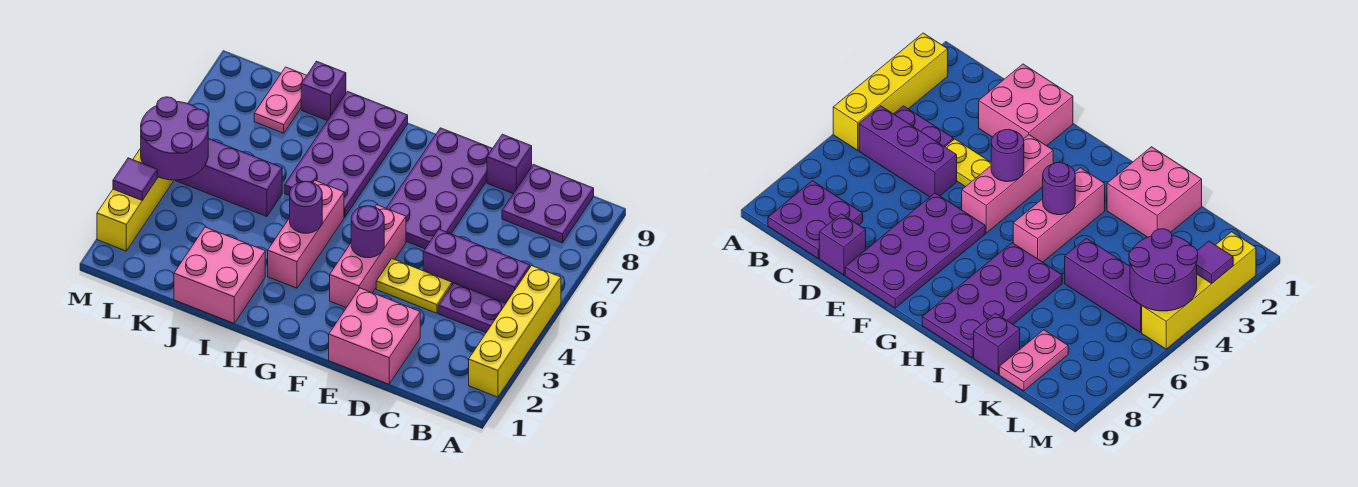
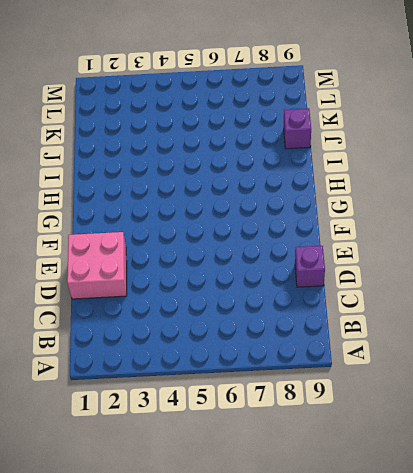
none -> yellow brick A2:A5 level 1
none -> purple plate B4:C4 level 1
none -> purple brick B5:D5 level 1

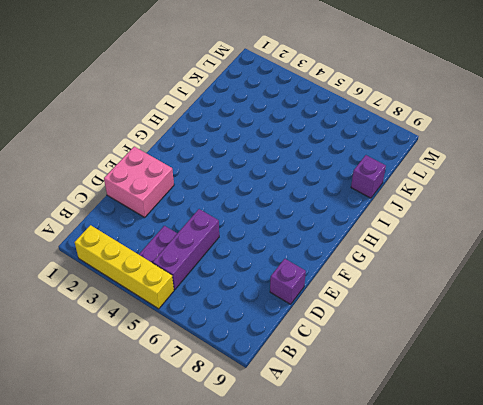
none -> purple plate B8:C9 level 1
none -> yellow plate D4:E4 level 1
none -> purple plate E6:F9 level 1

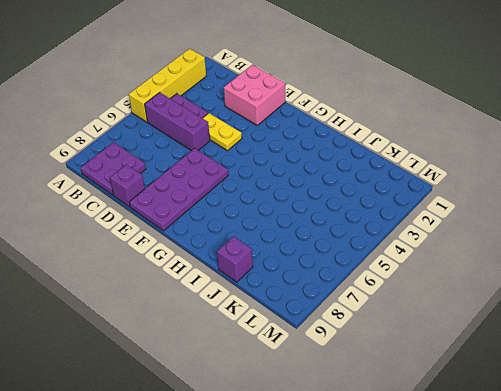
none -> pink brick F3:F5 level 1
none -> pink brick H3:H5 level 1
none -> purple plate H6:I9 level 1

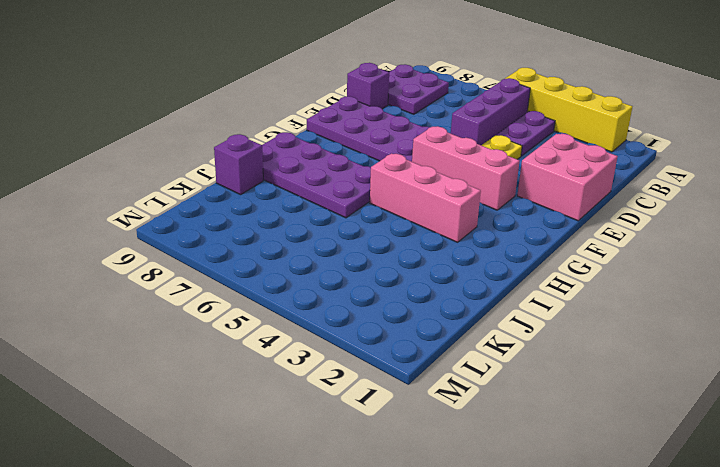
none -> pink brick I1:J2 level 1
none -> purple brick J5:L5 level 1
none -> pink plate K8:K9 level 1

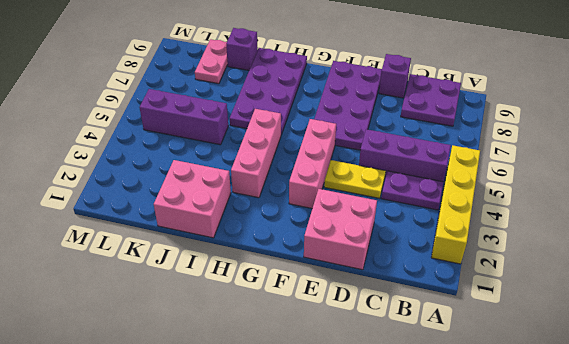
none -> yellow brick M2:M5 level 1
none -> purple round brick F4 level 2
none -> purple round brick H4 level 2

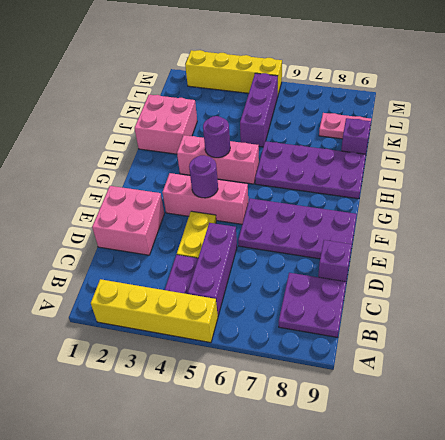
none -> purple round brick L4:M5 level 2
none -> purple tile M3 level 2

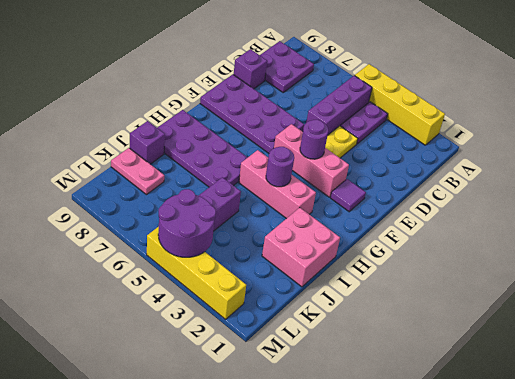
purple tile F2 level 1 -> purple tile M3 level 2
none -> pink brick D1:E2 level 1

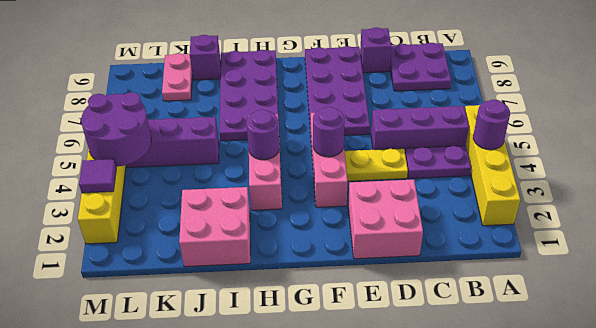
purple round brick A4 level 2 -> none

